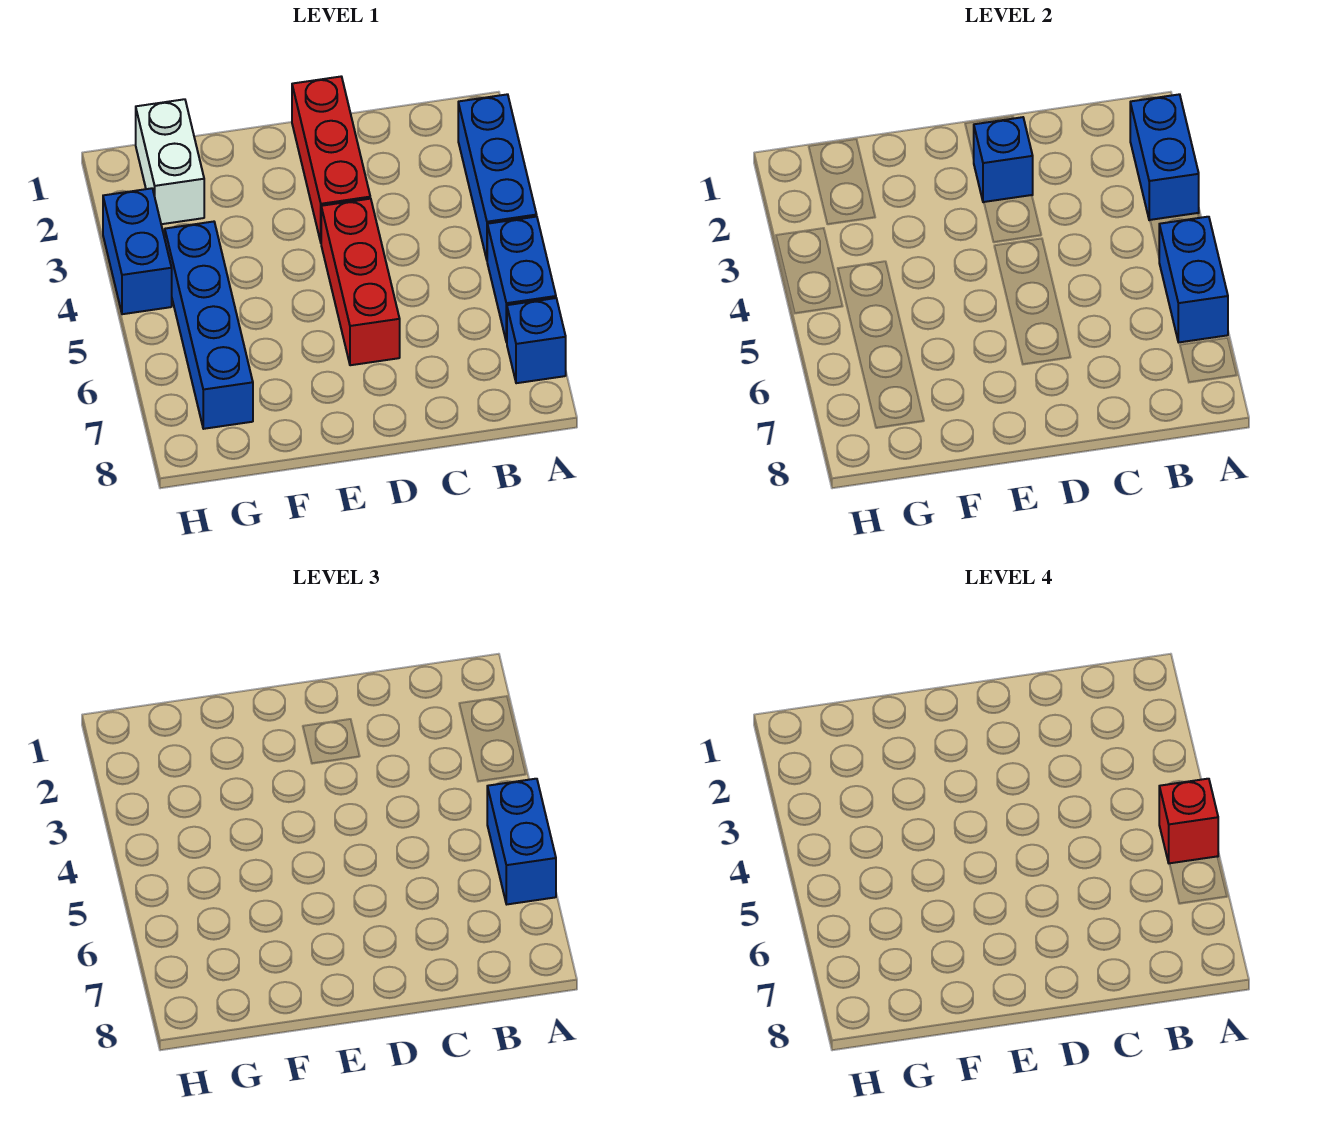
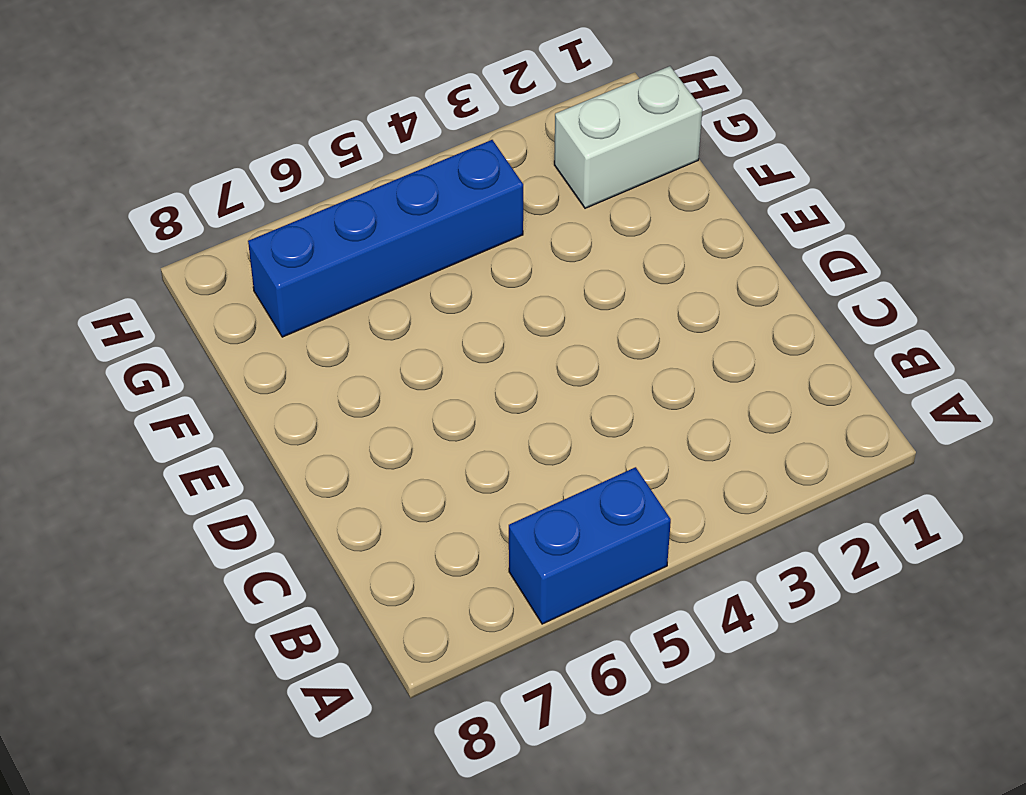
none -> blue brick A2:A4 level 1
none -> blue brick A7 level 1
none -> red brick D1:D3 level 1

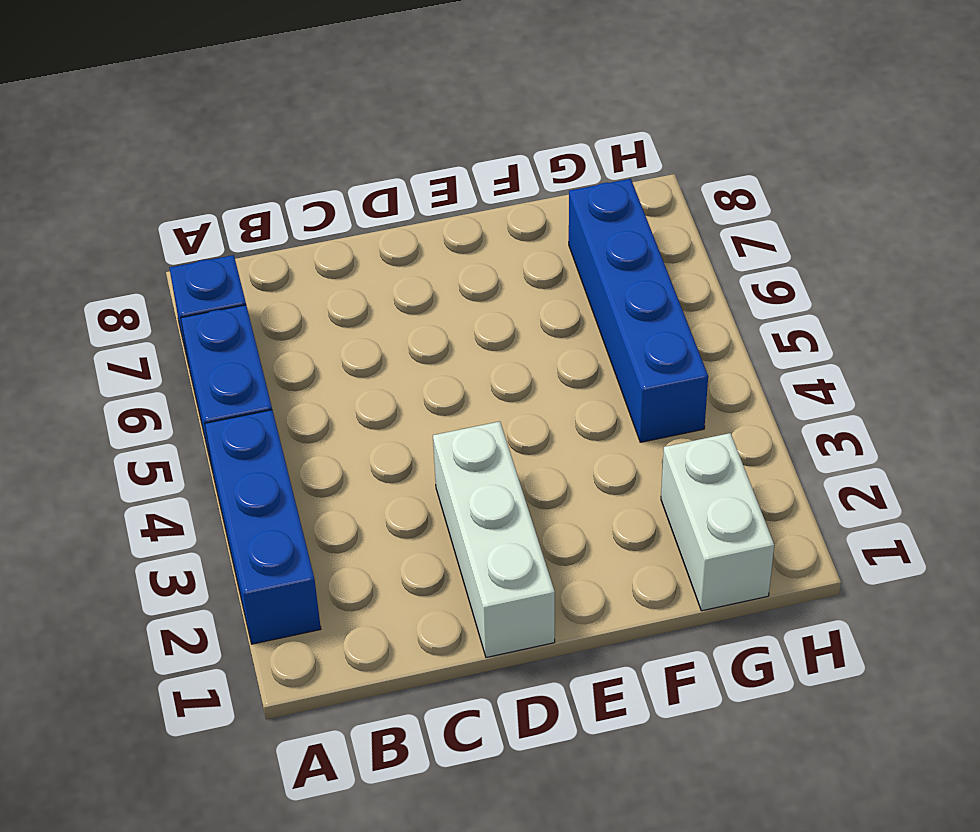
white brick D1:D3 level 1 -> red brick D1:D3 level 1
none -> red brick D4:D6 level 1
none -> blue brick H3:H4 level 1
none -> blue brick A2:A3 level 2

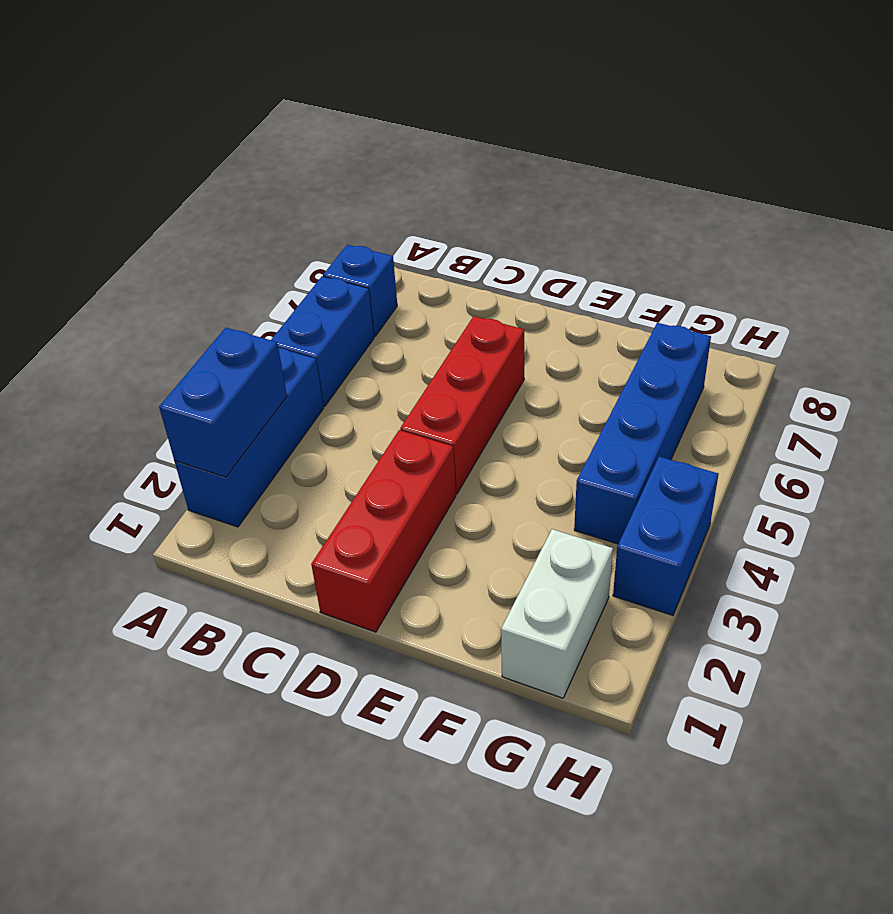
none -> blue brick A5:A6 level 2
none -> blue brick D2 level 2
none -> blue brick A5:A6 level 3

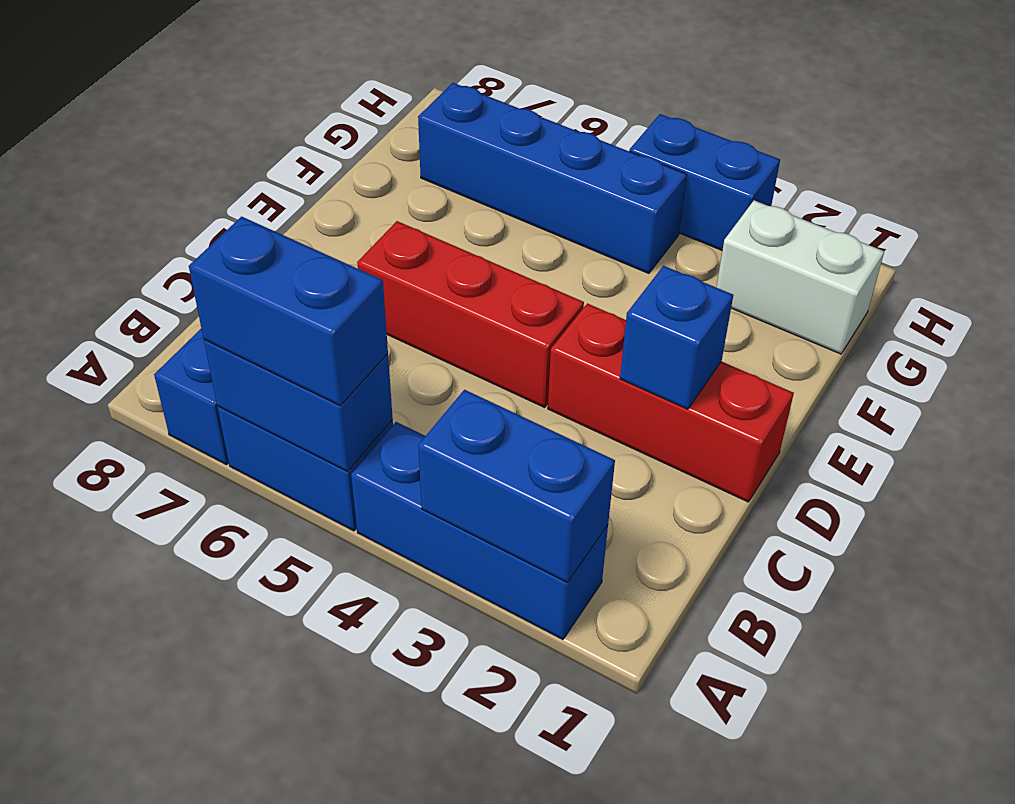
none -> red brick A5 level 4

